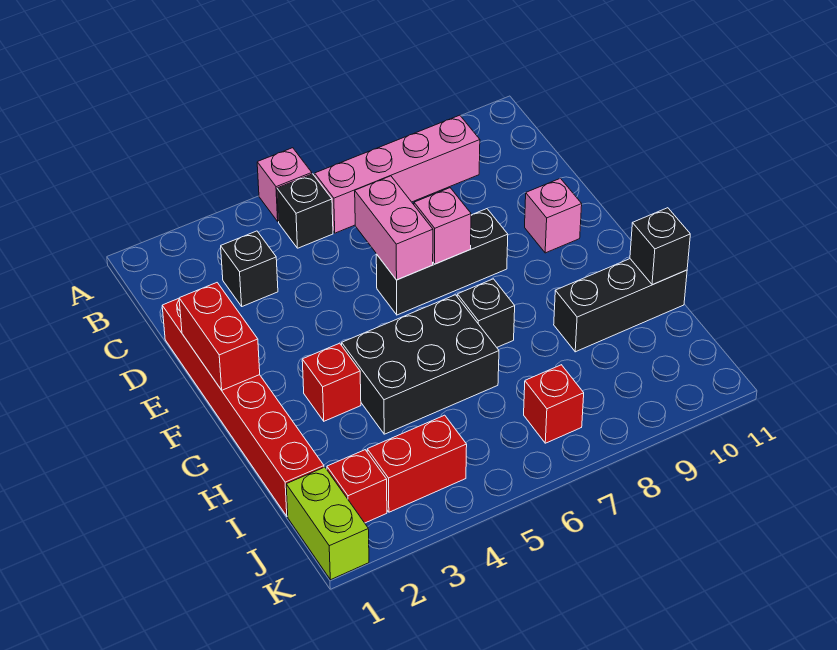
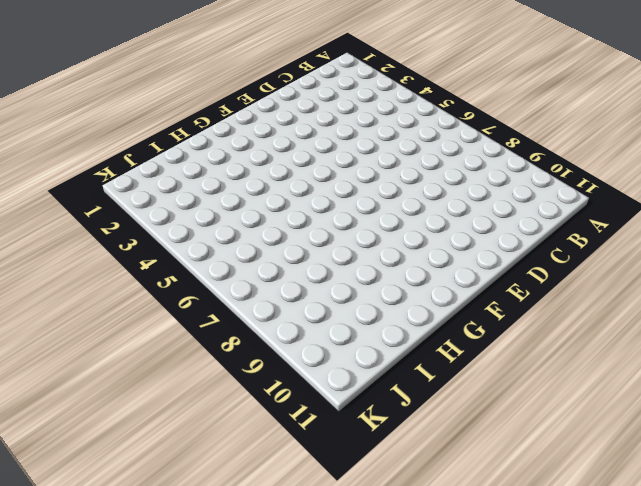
none -> pink brick A5 level 1
none -> black brick B5 level 1
none -> pink brick B6:B9 level 1

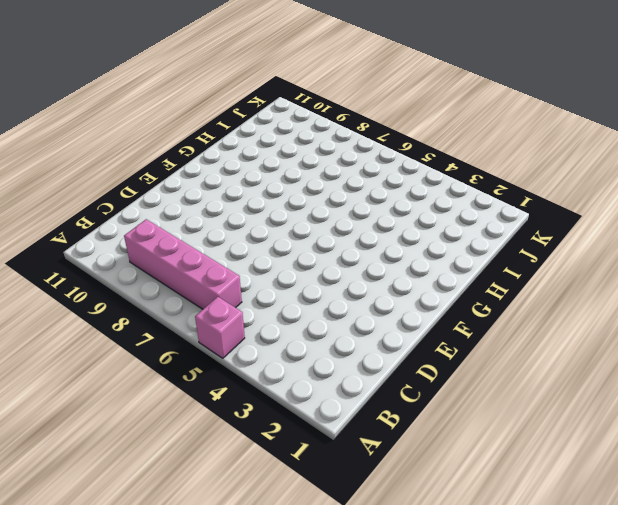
none -> black brick B5 level 1
none -> black brick C3 level 1
none -> red brick D1:I1 level 1

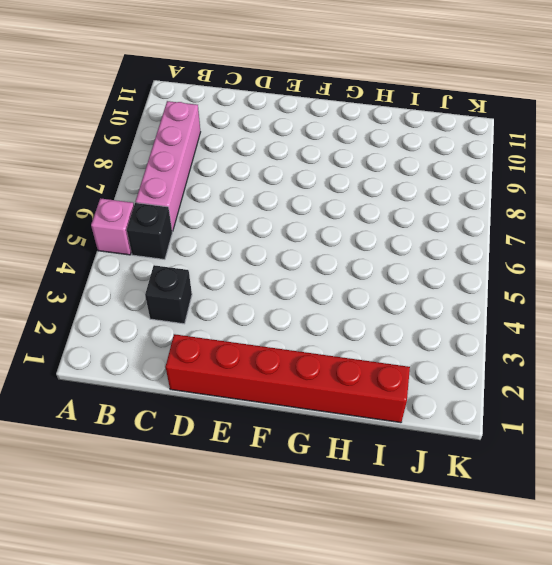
none -> black brick E6:E8 level 1
none -> pink brick E10 level 1
none -> red brick G3 level 1

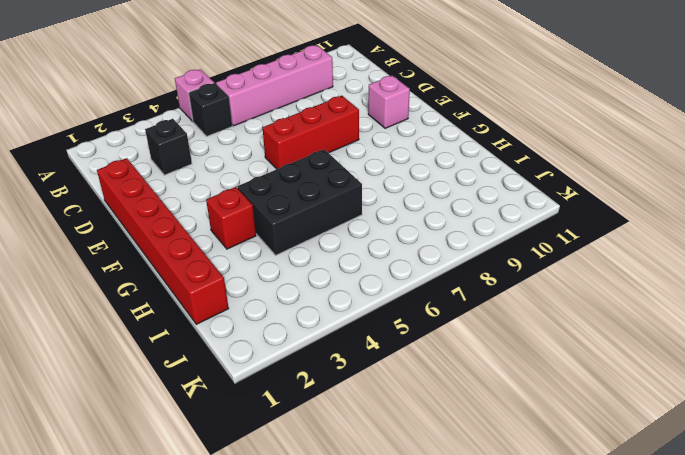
red brick E6:E8 level 1 -> black brick E6:E8 level 1
none -> black brick G7 level 1
none -> black brick H9:H11 level 1
none -> lime brick J1:K1 level 1

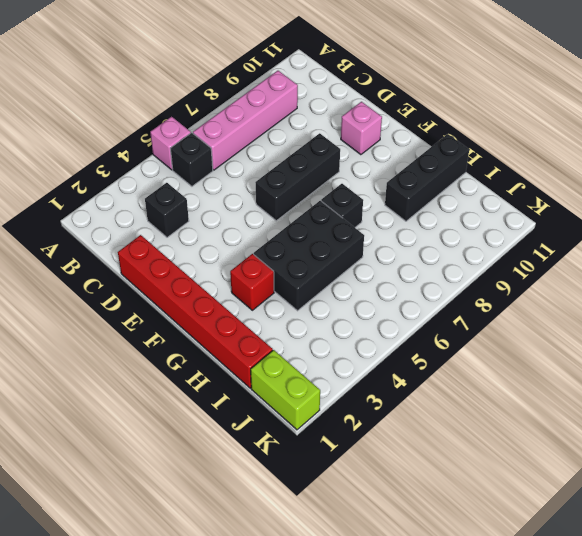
none -> red brick J2 level 1
none -> red brick J3:J4 level 1
none -> red brick J7 level 1

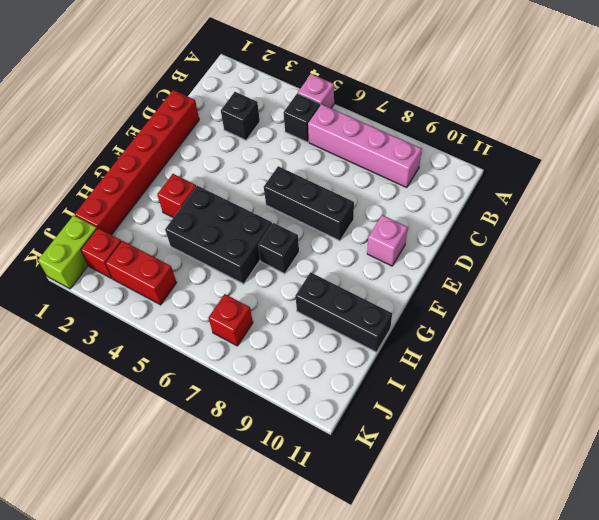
none -> pink brick D6:E6 level 2
none -> red brick E1:F1 level 2
none -> pink brick E7 level 2

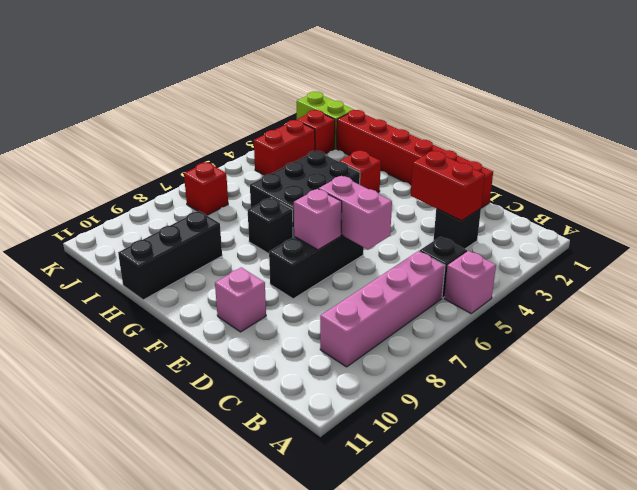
red brick C3:D3 level 2 -> red brick E1:F1 level 2
none -> black brick H11 level 2

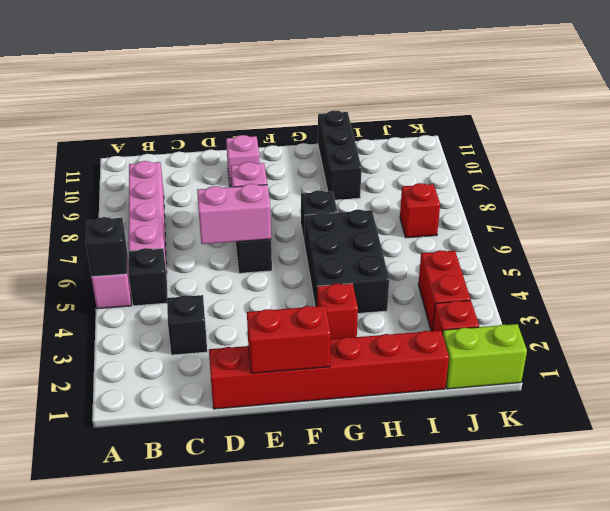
black brick A5 level 2 -> black brick H11 level 2

